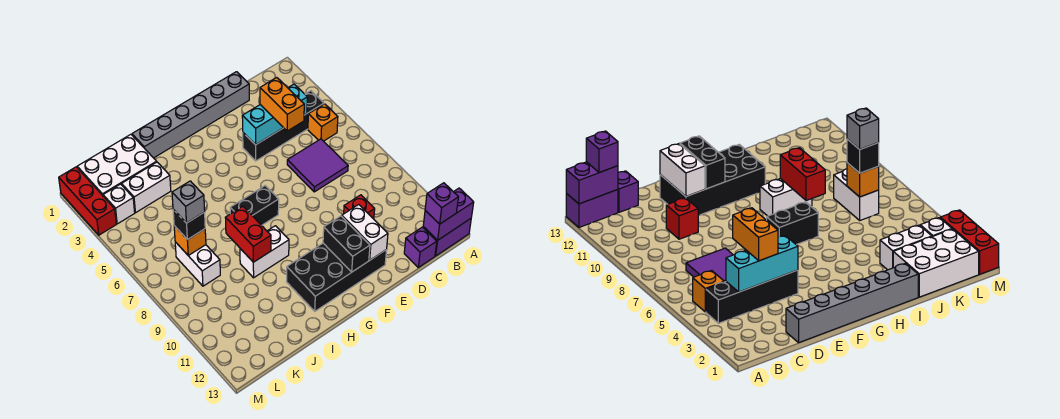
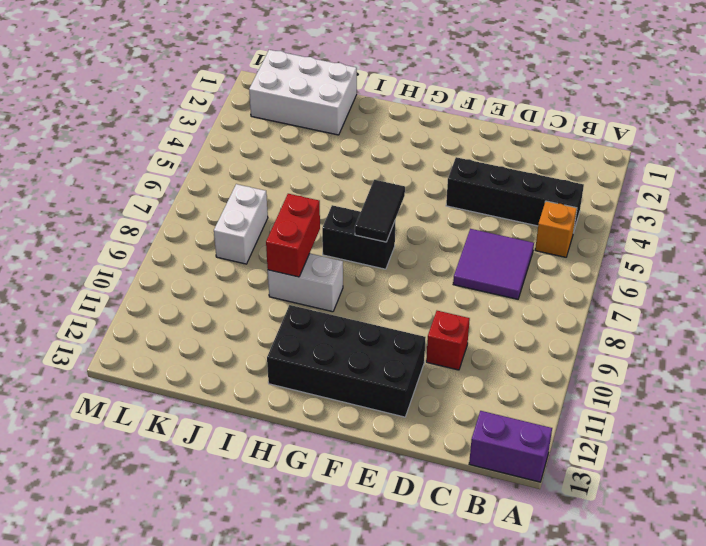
black tile G6:G7 level 2 -> none
none -> purple brick C13 level 1
none -> grey brick D1:I1 level 1
none -> white brick J3:K3 level 1

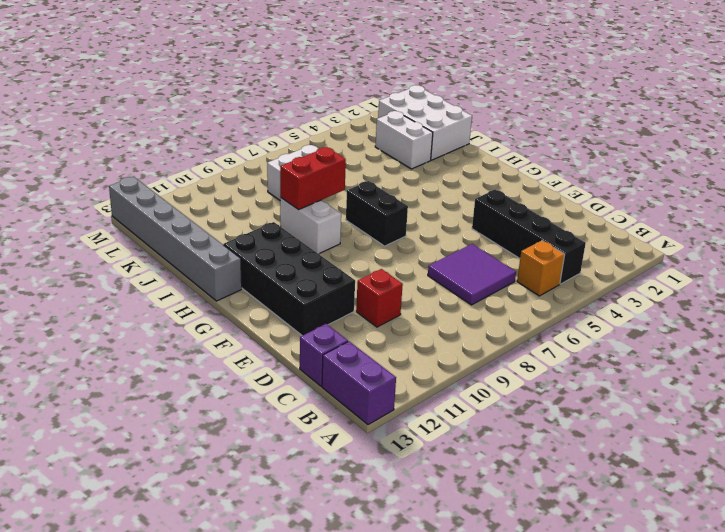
grey brick H13:M13 level 1 -> grey brick D1:I1 level 1
none -> white brick L3 level 1
none -> red brick M1:M3 level 1
none -> purple brick A13:B13 level 2

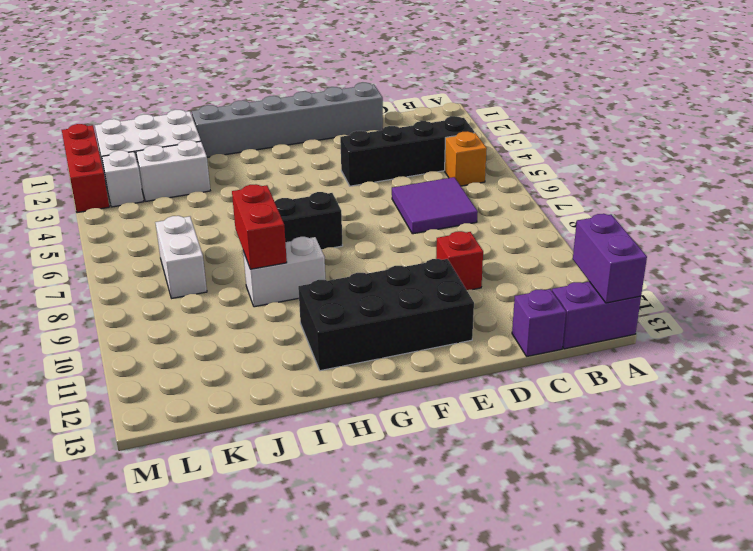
purple brick A12:A13 level 2 -> purple brick A13:B13 level 2
none -> cyan brick C4:E4 level 2
none -> white brick E11:E12 level 2
none -> black brick F11:F12 level 2

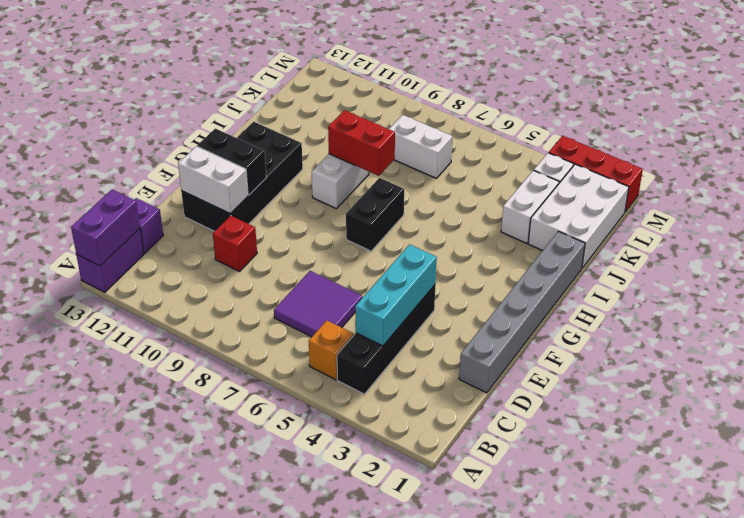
none -> orange brick K7 level 2
none -> purple brick B13 level 3
none -> orange brick D4:D5 level 3

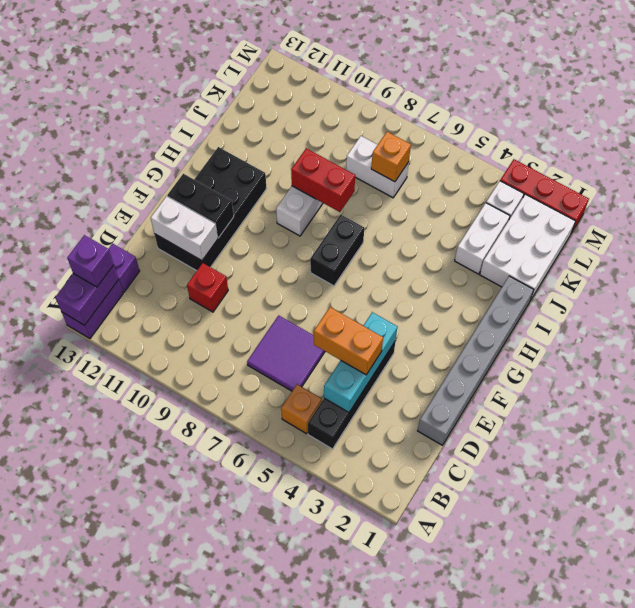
none -> black brick K7 level 3
none -> grey brick K7 level 4

